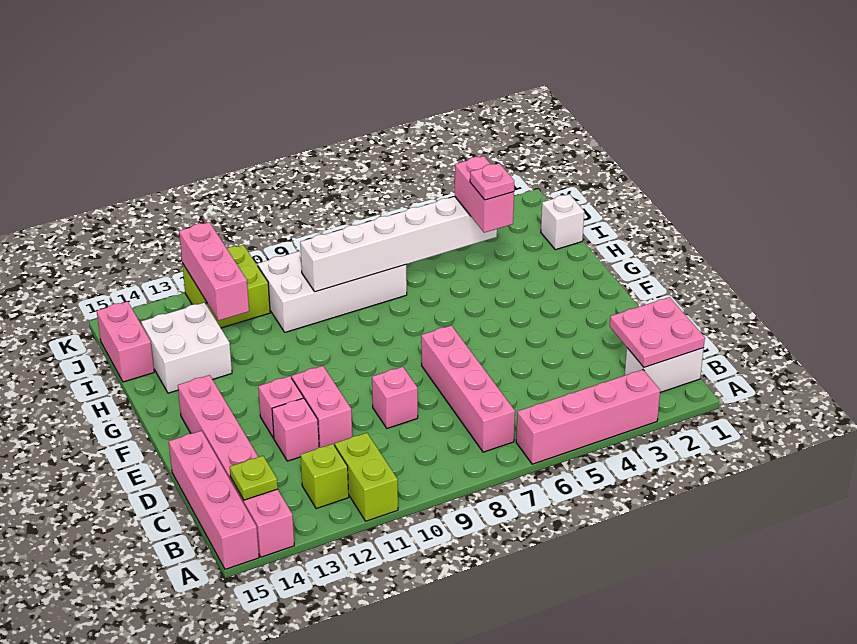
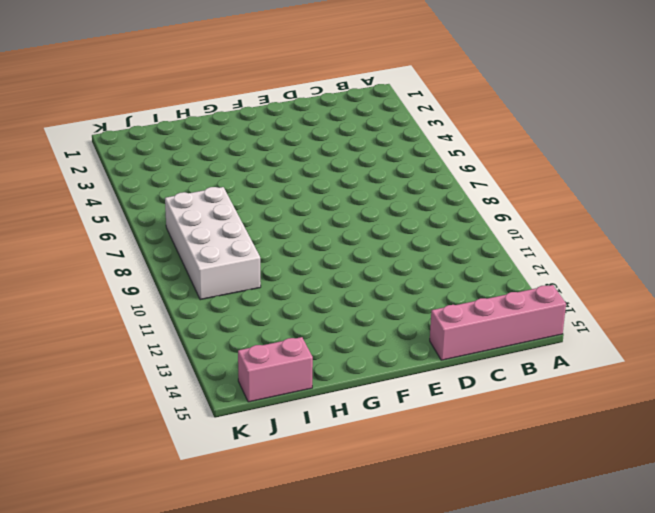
none -> pink brick A3:A6 level 1
none -> lime brick A11:B11 level 1
none -> pink brick A14:F14 level 1

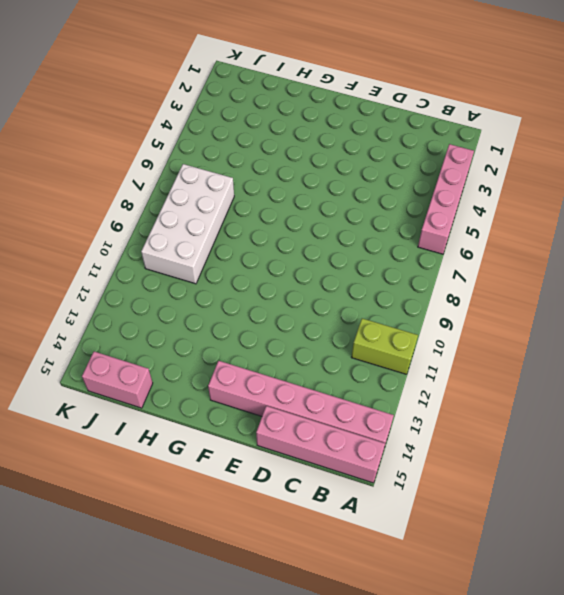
none -> white brick B1:B2 level 1
none -> pink brick B7:E7 level 1
none -> lime brick B12 level 1

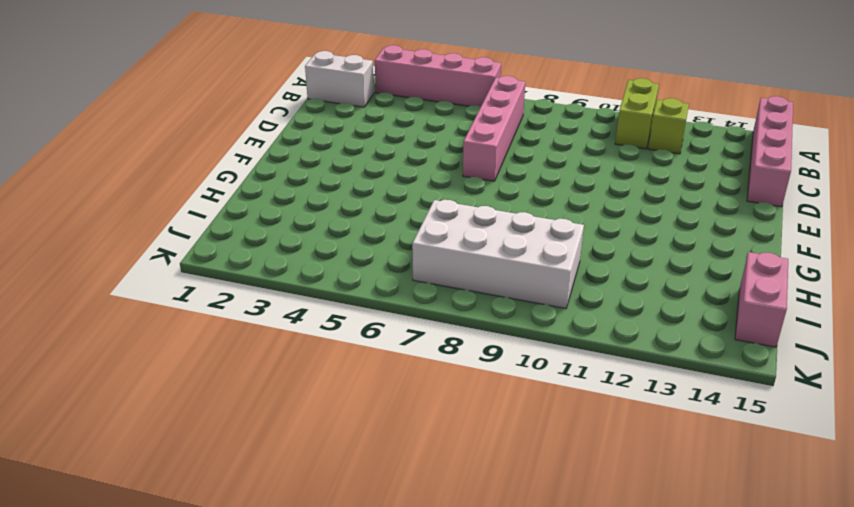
none -> pink brick A14:F14 level 1
none -> pink brick D9 level 1
none -> pink brick D11:E11 level 1

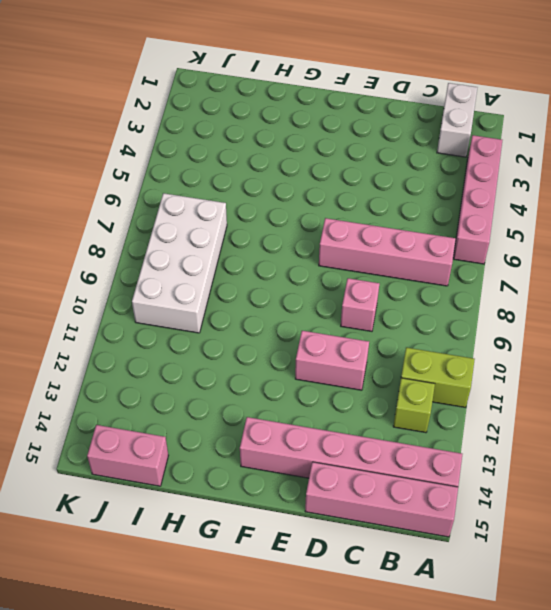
none -> pink brick D12 level 1
none -> pink brick E12 level 1
none -> white brick H13:I14 level 1

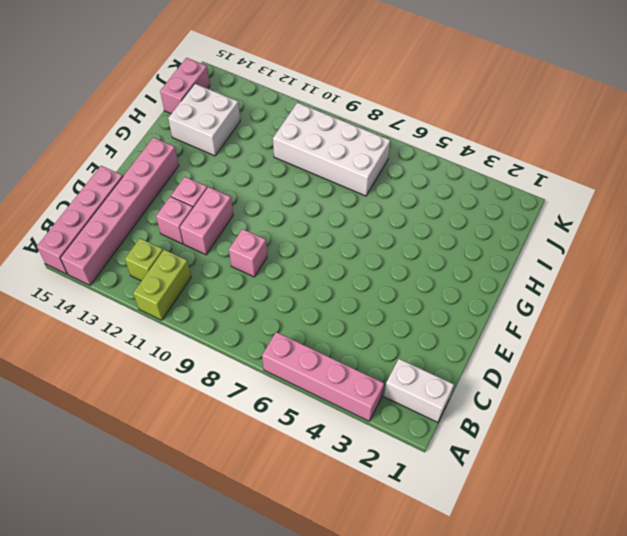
none -> pink brick B7:E7 level 1
none -> white brick I1 level 1
none -> lime brick J11:K12 level 1

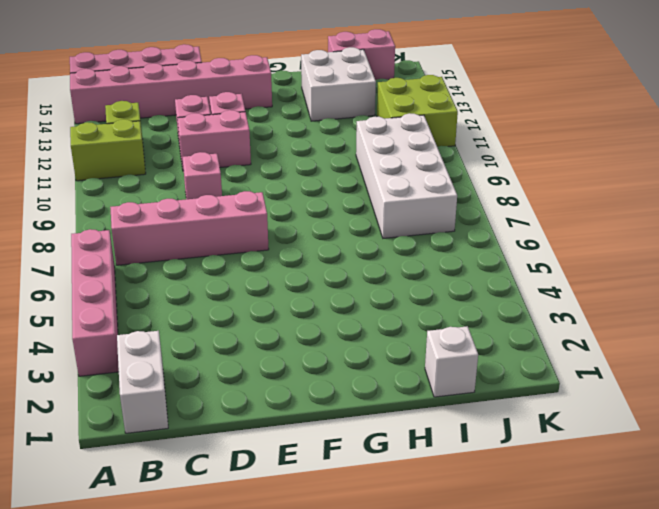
none -> pink plate B1:C2 level 2
none -> lime plate B14 level 2
none -> white brick I4:I9 level 2

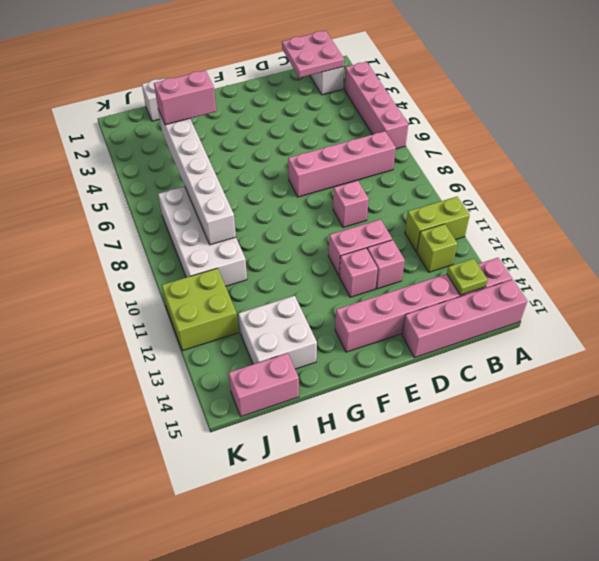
none -> pink brick I12:K12 level 2
none -> pink plate H4 level 4

